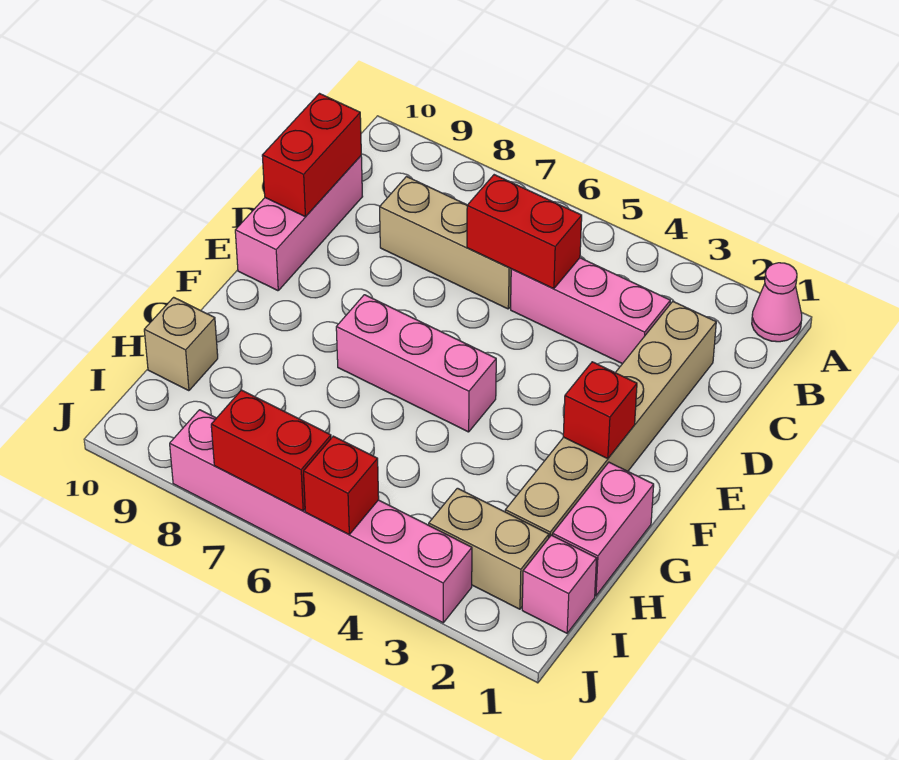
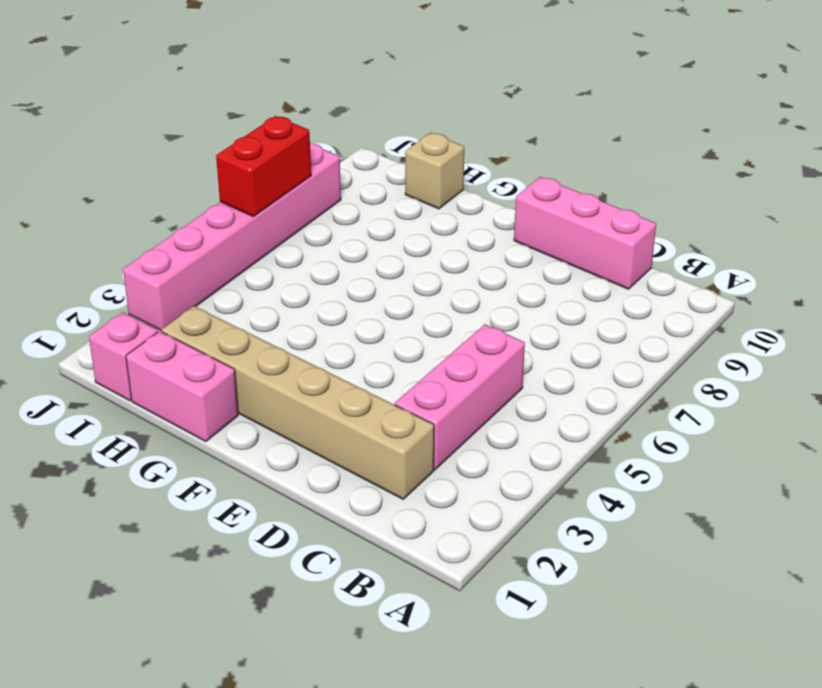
none -> pink cone A1 level 1
none -> tan brick C6:C8 level 1
none -> pink brick F5:F7 level 1

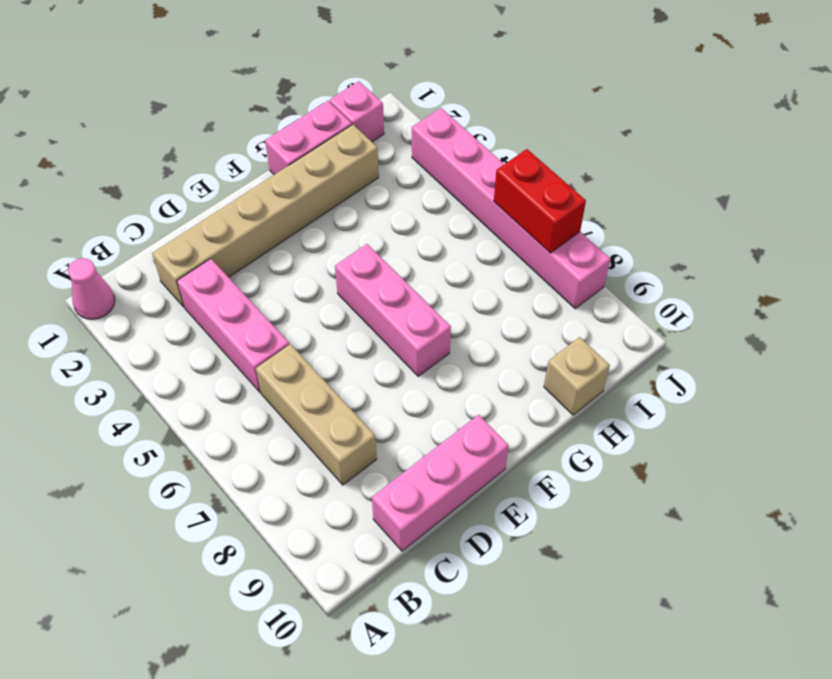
none -> tan brick I2:I3 level 1
none -> red brick C5:C6 level 2
none -> red brick C10:D10 level 2

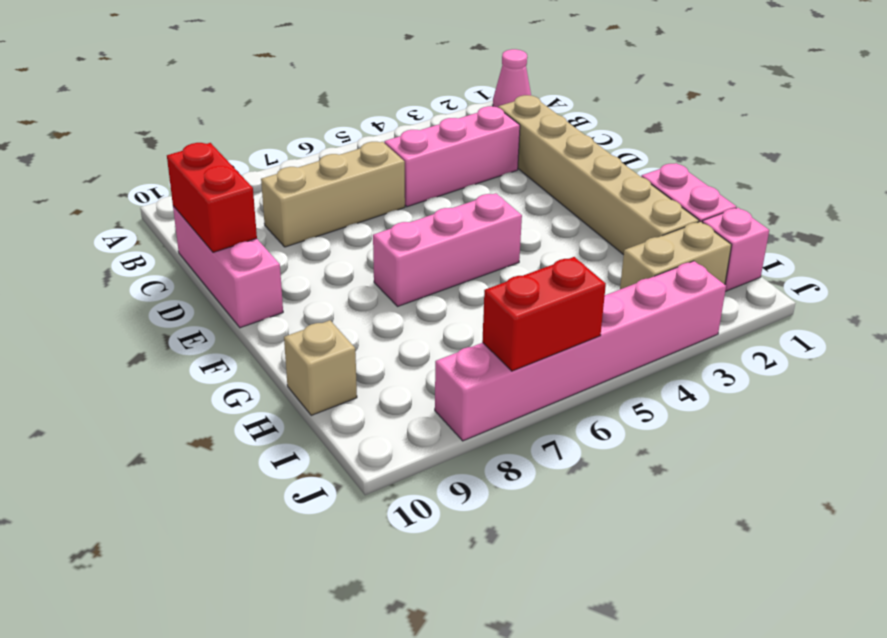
none -> red brick C5:C6 level 2
none -> red brick F2 level 2
none -> red brick J5 level 2

